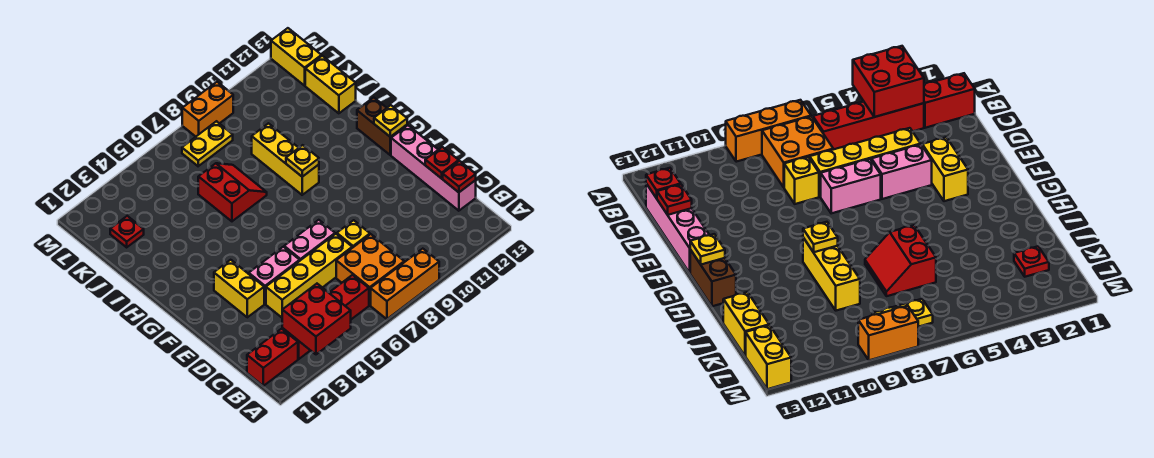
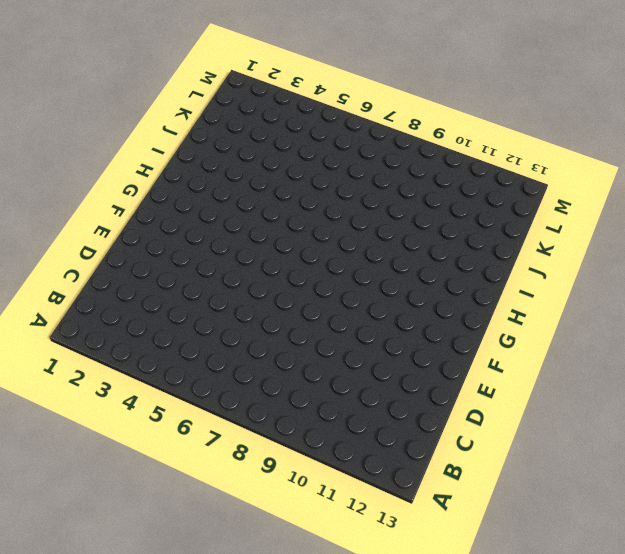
none -> orange brick A7:A9 level 1
none -> red brick B1:B2 level 1
none -> red brick B3:B6 level 1

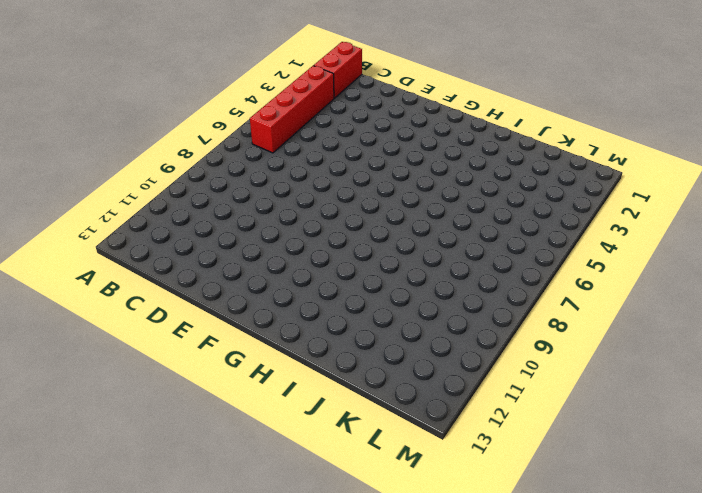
none -> orange brick A7:A9 level 1
none -> orange brick B7:C8 level 1
none -> pink brick C13:F13 level 1

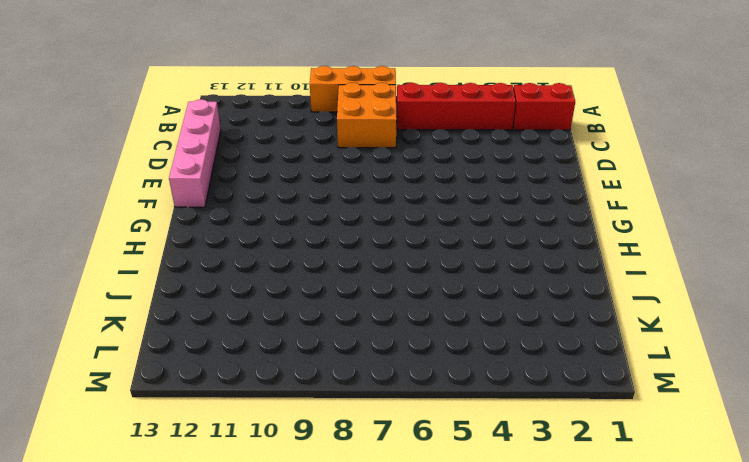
none -> yellow brick D4:D7 level 1
none -> yellow brick D8 level 1
none -> yellow brick E3:F3 level 1

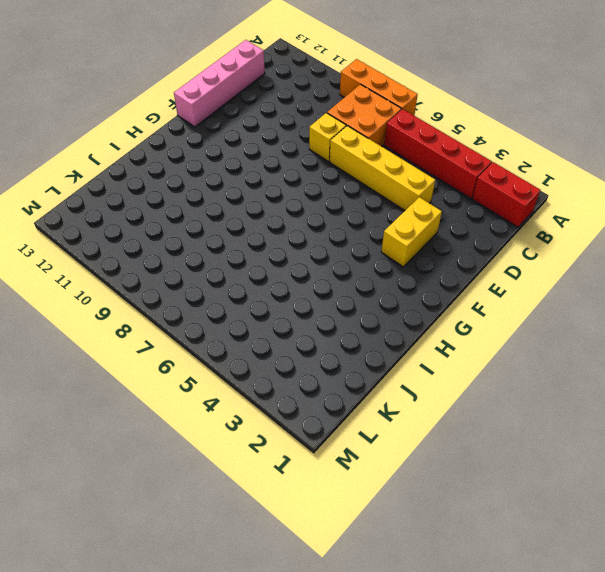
none -> pink brick E4:E5 level 1
none -> pink brick E6:E7 level 1
none -> brown brick G13:H13 level 1

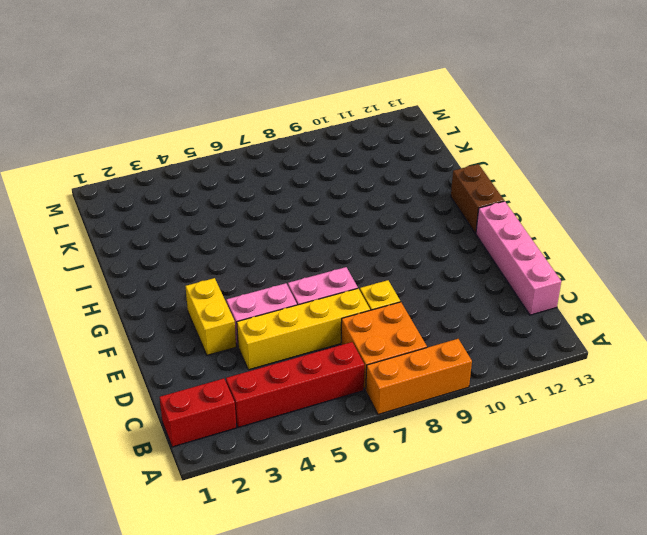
none -> yellow brick H9:J9 level 1
none -> red slope I6:J7 level 1 top 6
none -> yellow brick J13:K13 level 1

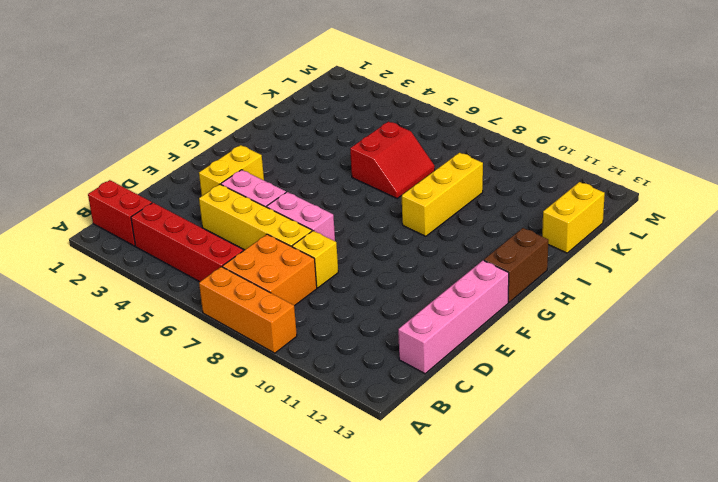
none -> red plate K2 level 1
none -> yellow plate L7:L8 level 1
none -> yellow brick L13:M13 level 1

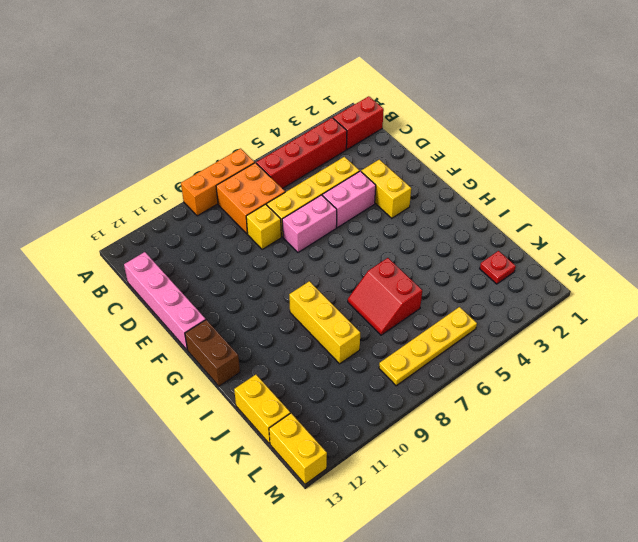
yellow plate L5:L8 level 1 -> yellow plate L7:L8 level 1
none -> orange brick M8:M9 level 1
none -> red brick A3:B4 level 2
none -> red plate C13 level 2

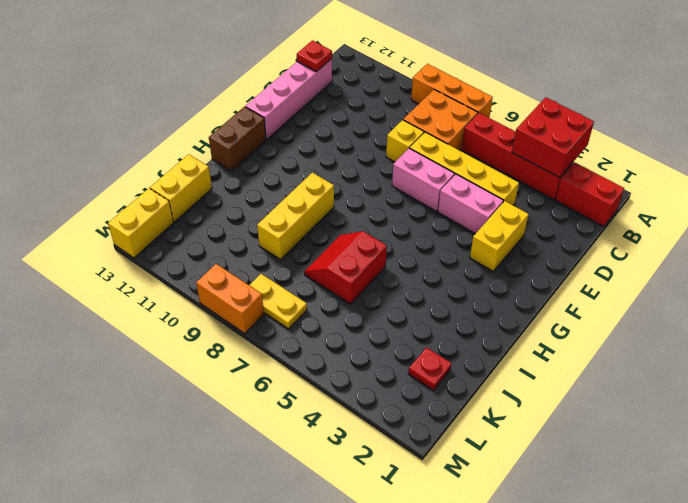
none -> red plate D13 level 2
none -> yellow plate G13 level 2
none -> yellow plate H9 level 2

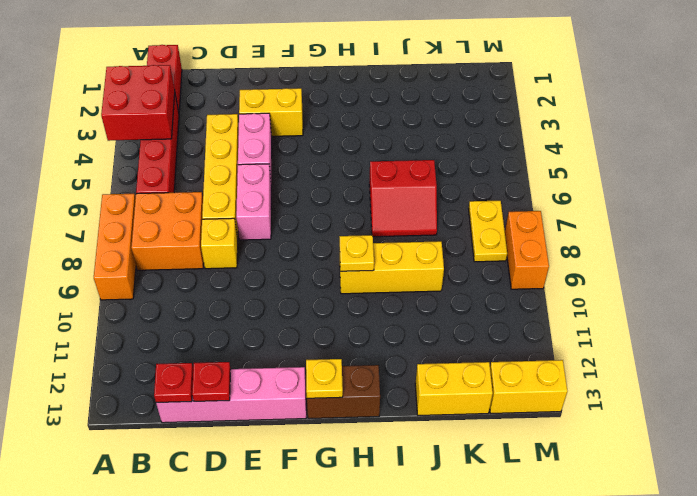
none -> red plate K2 level 1

